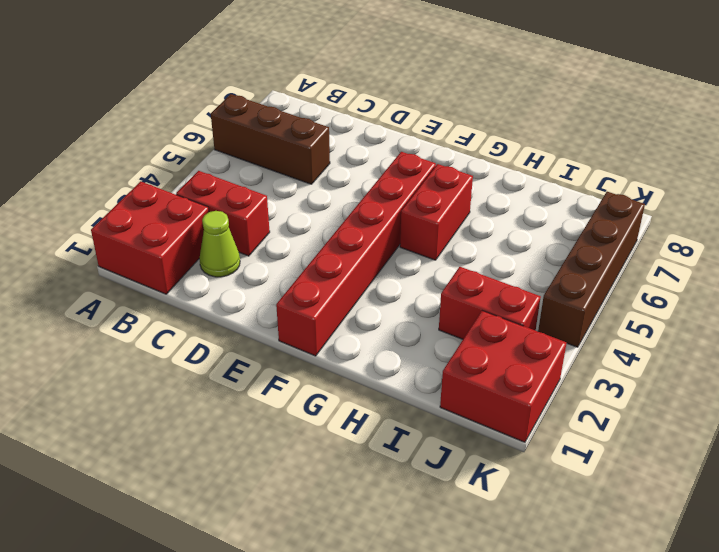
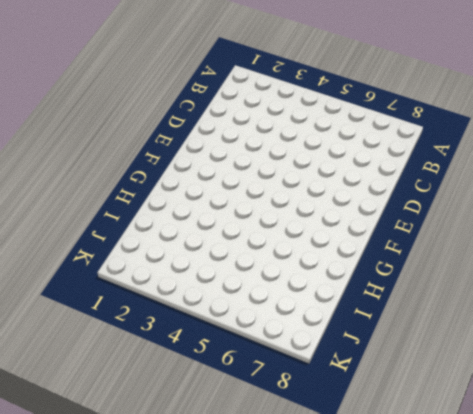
none -> red brick A1:B2 level 1
none -> brown brick A6:C6 level 1

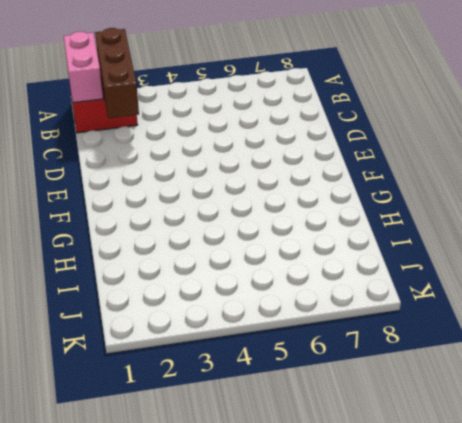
pink brick A1:B1 level 2 -> none
brown brick A2:C2 level 2 -> brown brick A6:C6 level 1
none -> red brick B3:C3 level 1
none -> lime cone C2 level 1

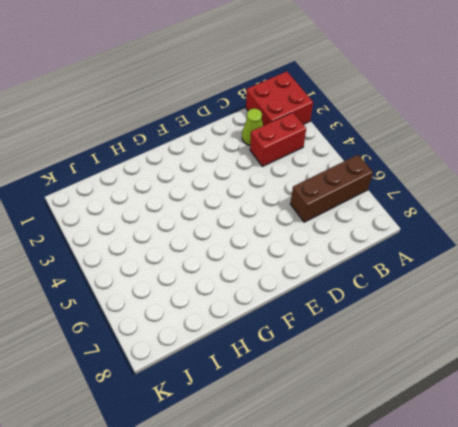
none -> red brick F1:F6 level 1
none -> red brick G5:G6 level 1

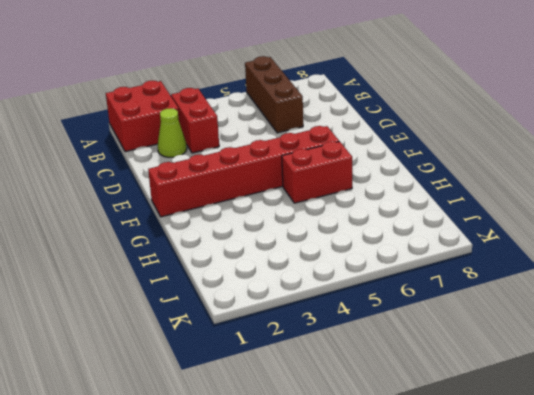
none -> red brick I3:J3 level 1
none -> red brick J1:K2 level 1

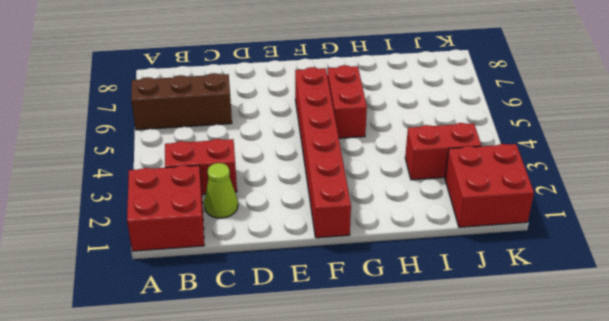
none -> brown brick K4:K7 level 1

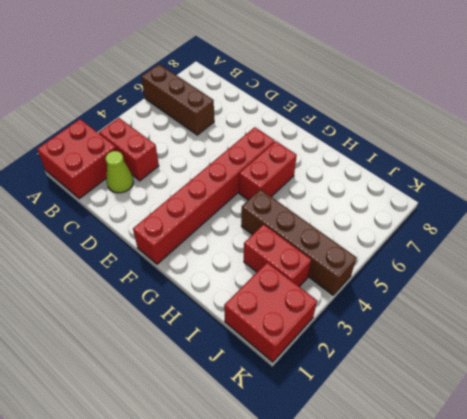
brown brick H4:K4 level 1 -> brown brick K4:K7 level 1

